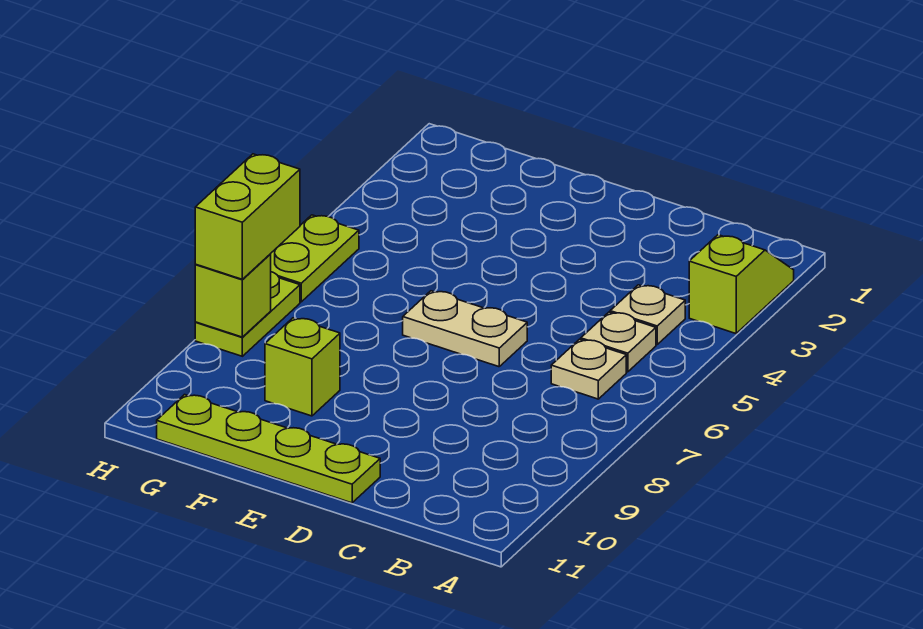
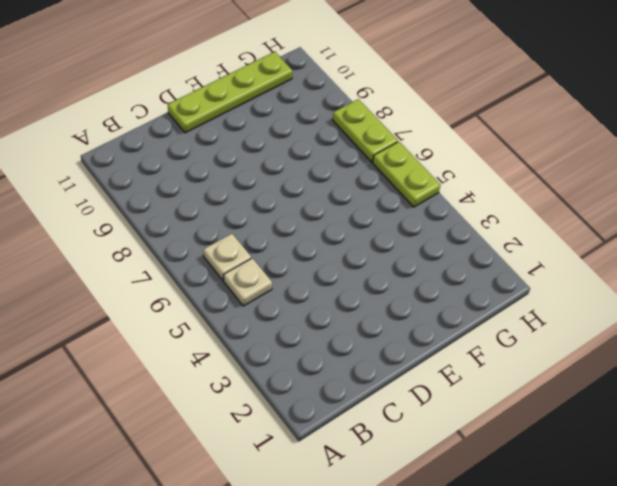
none -> lime slope A2:A3 level 1 top 3
none -> tan plate B4 level 1

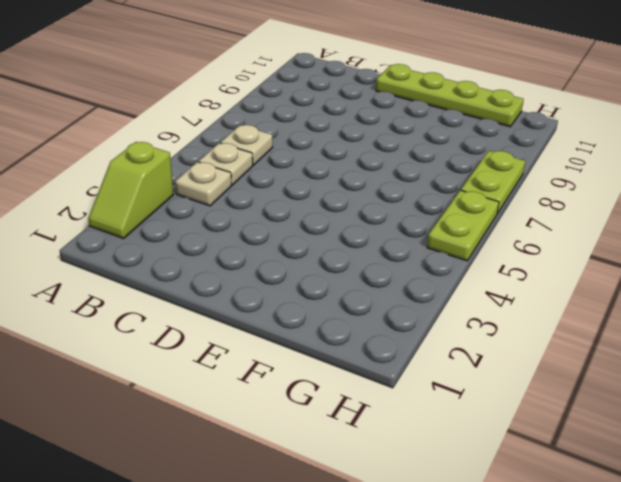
none -> tan plate D6:E6 level 1
none -> lime brick F9 level 1

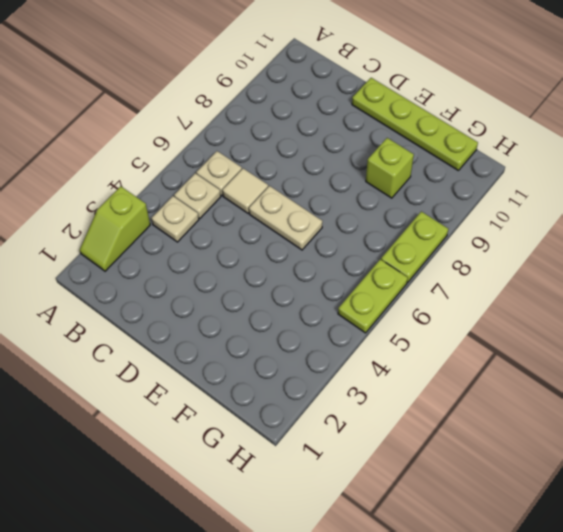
tan tile C6 level 1 -> none
none -> lime brick H8 level 2
none -> lime brick H7:H8 level 3

